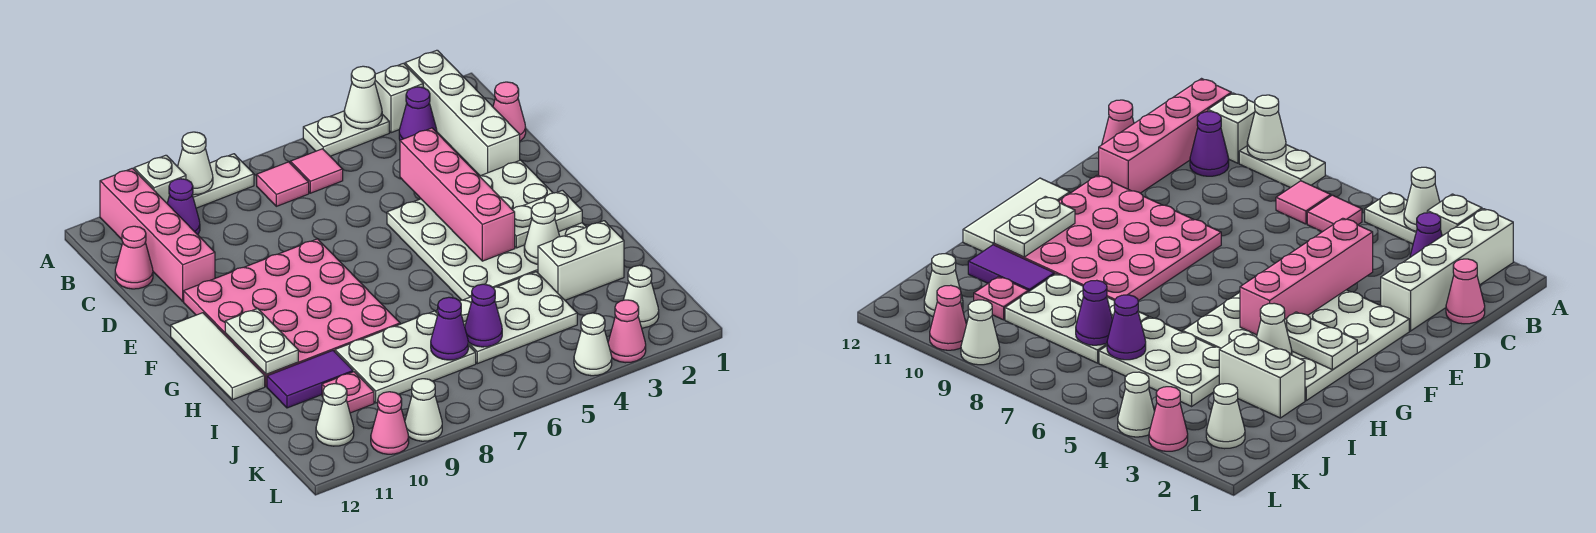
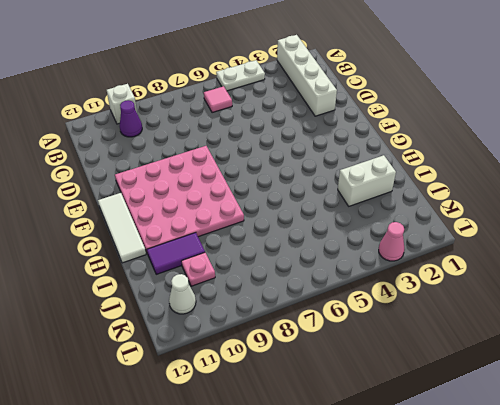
none -> white brick A3 level 1
none -> white plate A8:A9 level 1
none -> pink brick A11:D11 level 1
none -> purple cone B3 level 1

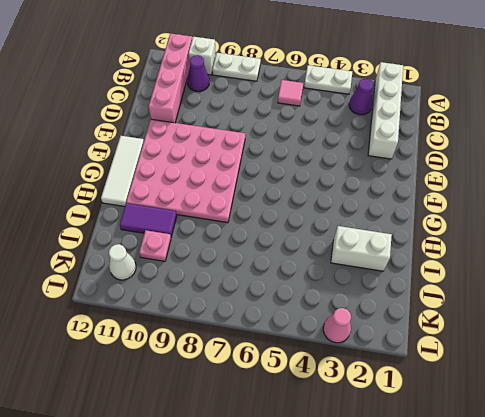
none -> white brick A3 level 1
none -> pink tile B7 level 1
none -> pink cone C1 level 1
none -> pink cone C12 level 1

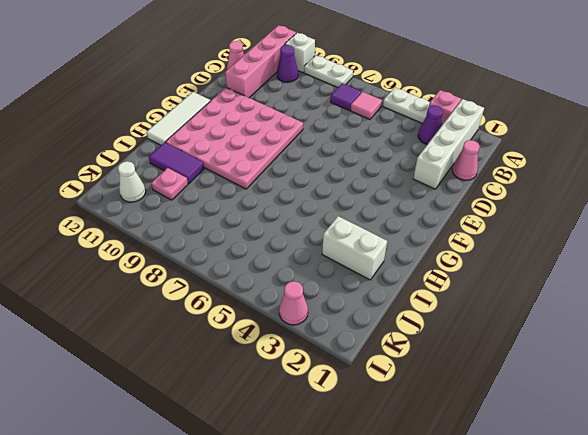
pink brick A3 level 1 -> white brick A3 level 1
purple tile B7 level 1 -> pink tile B7 level 1
none -> white plate E2:H5 level 1
none -> white plate I4:J6 level 1
none -> white plate I7:J9 level 1
none -> white cone K2 level 1

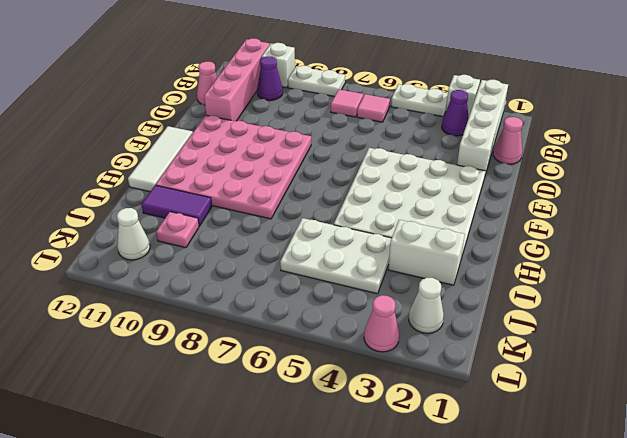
none -> white plate I7:J9 level 1
none -> white cone L4 level 1
none -> white cone L9 level 1
none -> pink cone L10 level 1

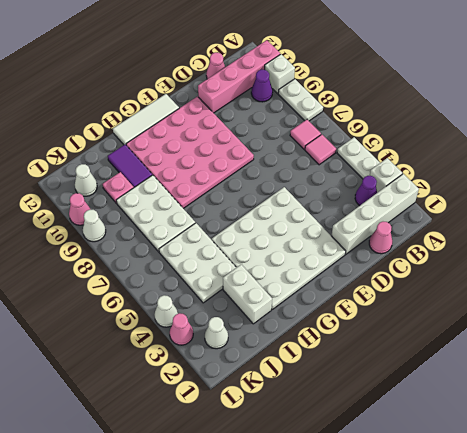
none -> white cone A4 level 2
none -> white cone A9 level 2
none -> pink brick D4:G4 level 2
none -> white plate G2:G3 level 2

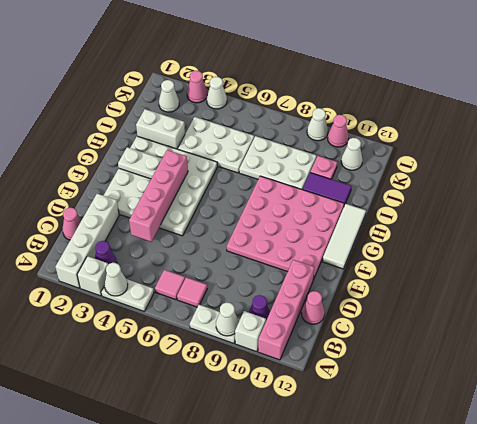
none -> white plate G11:H11 level 2
none -> white cone H3 level 2
none -> purple cone J6 level 2
none -> purple cone J7 level 2

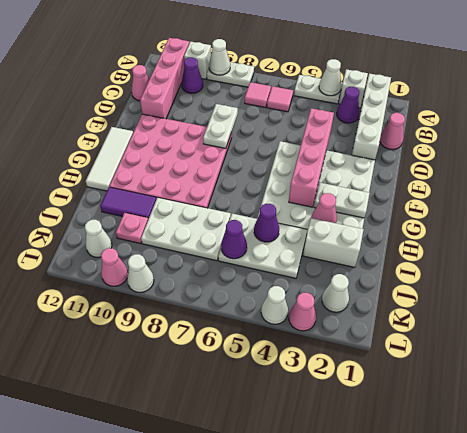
white plate D8:E8 level 2 -> white plate G11:H11 level 2
pink cone H3 level 2 -> white cone H3 level 2
purple cone I5 level 2 -> purple cone J7 level 2

